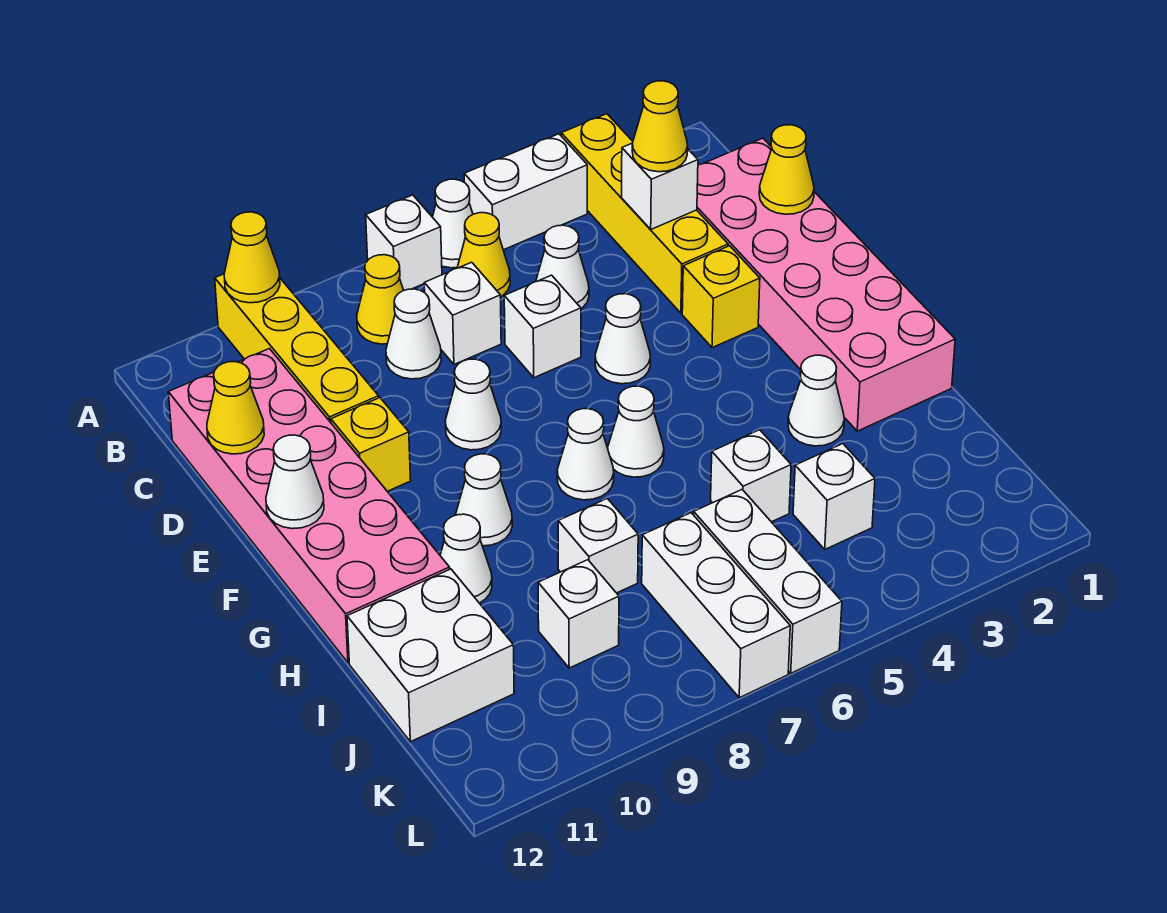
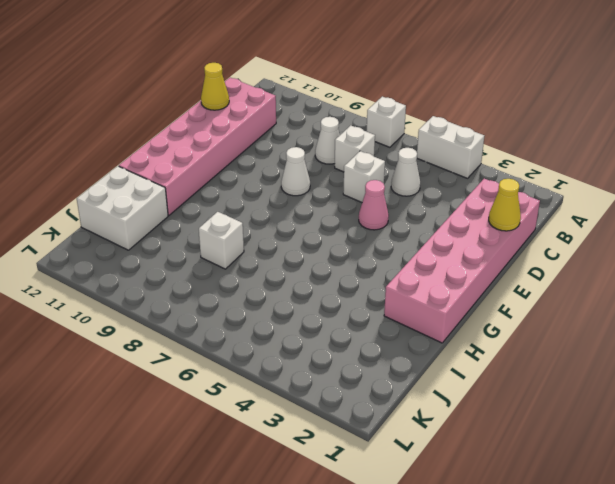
pink cone E5 level 1 -> white cone E5 level 1
none -> yellow brick A3:D3 level 1
none -> white cone A6 level 1
none -> yellow brick A10:D10 level 1
none -> yellow cone B6 level 1

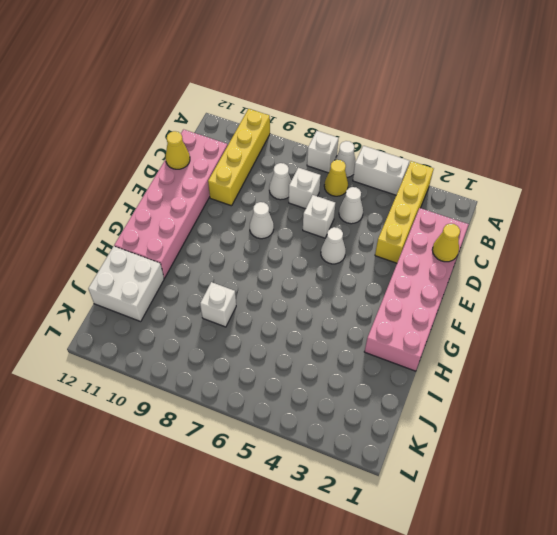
none -> yellow cone B8 level 1
none -> yellow brick E3 level 1
none -> yellow brick E10 level 1
none -> white cone G6 level 1

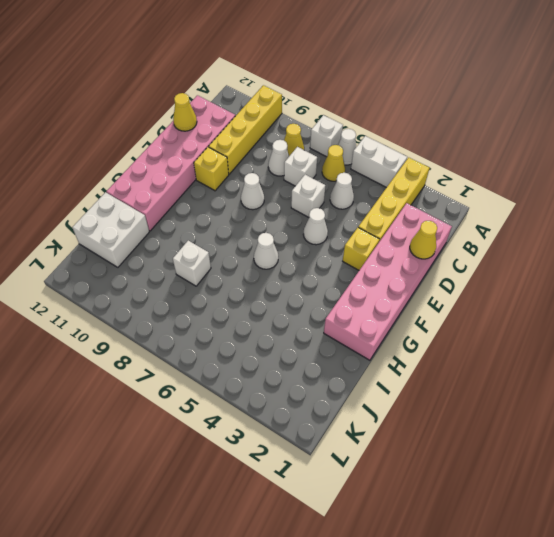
none -> white cone G7 level 1
none -> white cone G9 level 1
none -> white cone H3 level 1
none -> white cone H10 level 1

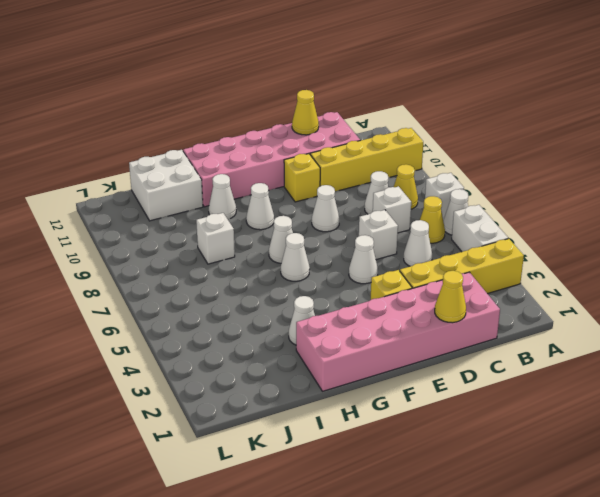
none -> white brick I5 level 1
none -> white brick J4 level 1
none -> white brick J6:L6 level 1
none -> white brick J7:L7 level 1

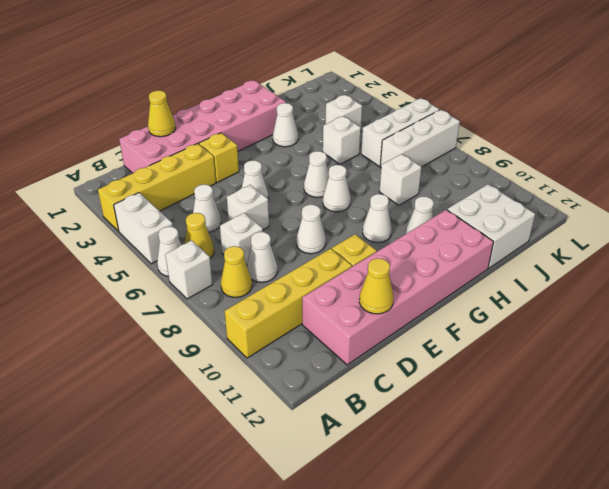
none -> white brick J9 level 1
none -> yellow cone A10 level 2
none -> white brick C3 level 2
none -> white cone F12 level 2

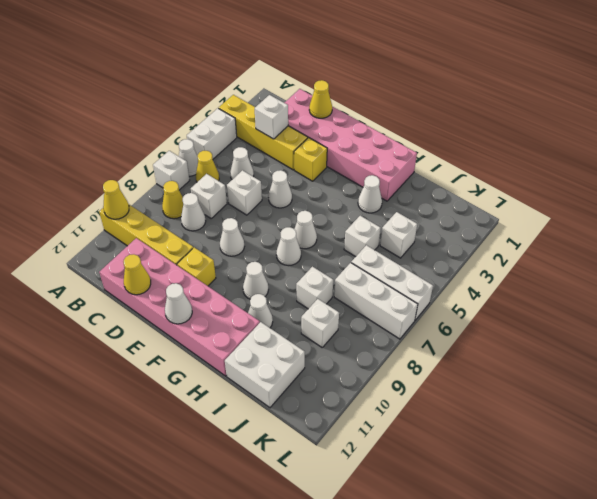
none -> yellow cone C3 level 3

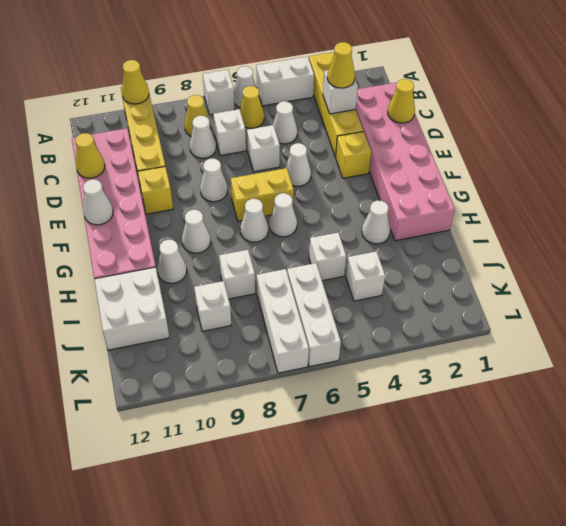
yellow brick F6:F7 level 1 -> none

